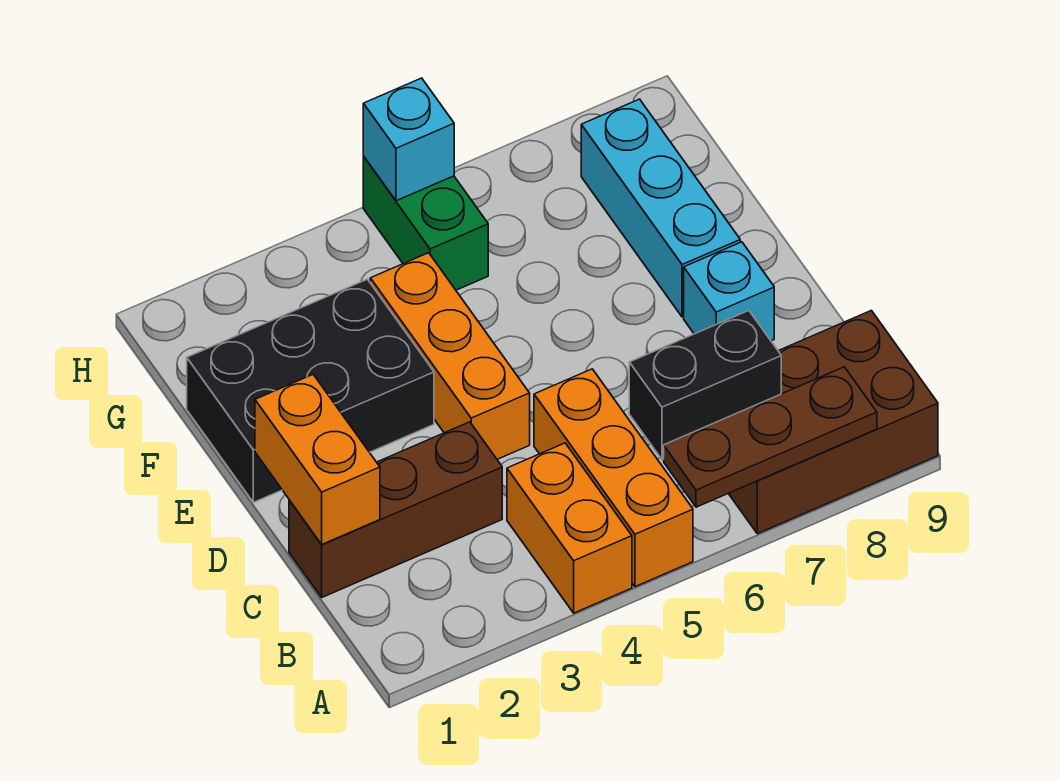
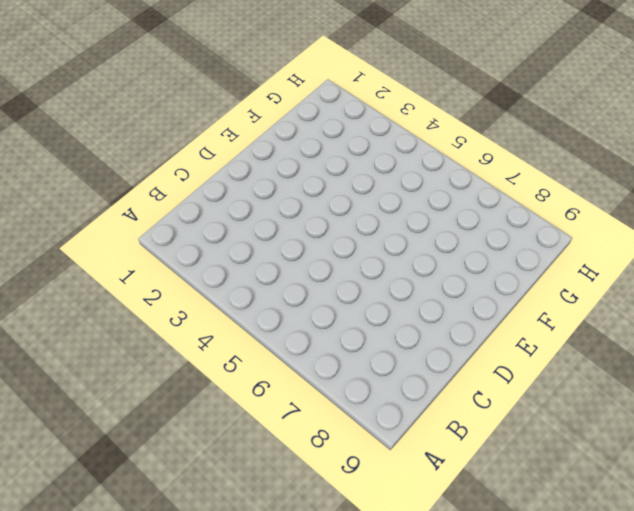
none -> orange brick A4:B4 level 1
none -> orange brick A5:C5 level 1
none -> brown brick A7:B9 level 1

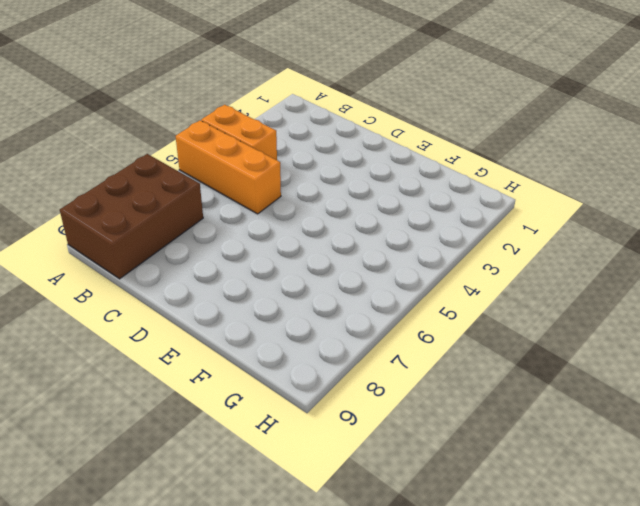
none -> brown brick C1:C3 level 1
none -> orange brick D4:F4 level 1
none -> cyan brick D8 level 1

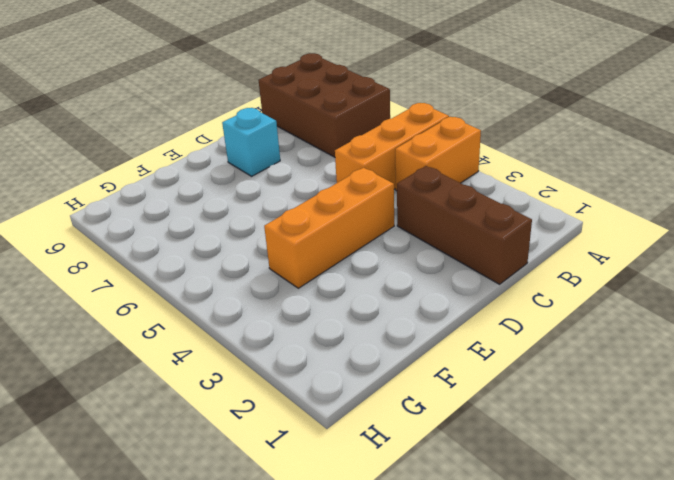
none -> black brick E1:F3 level 1
none -> cyan brick E8:G8 level 1
none -> green brick G5:H5 level 1

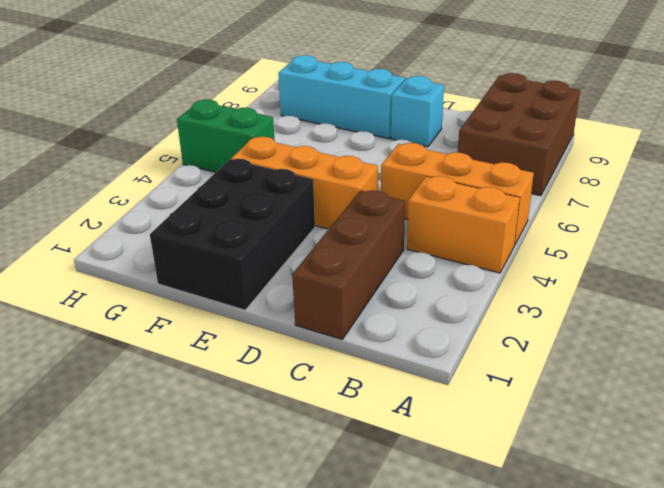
none -> brown plate A6:A8 level 2
none -> black brick B6:B7 level 2
none -> orange brick C1:D1 level 2

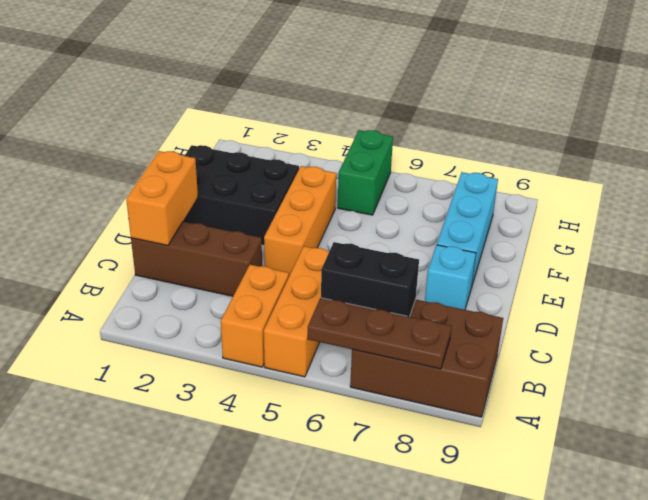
none -> cyan brick H5 level 2

